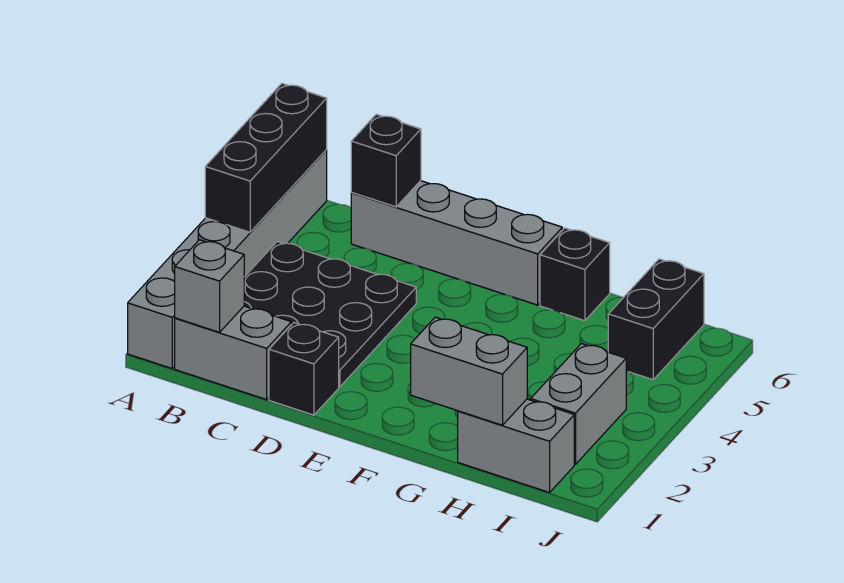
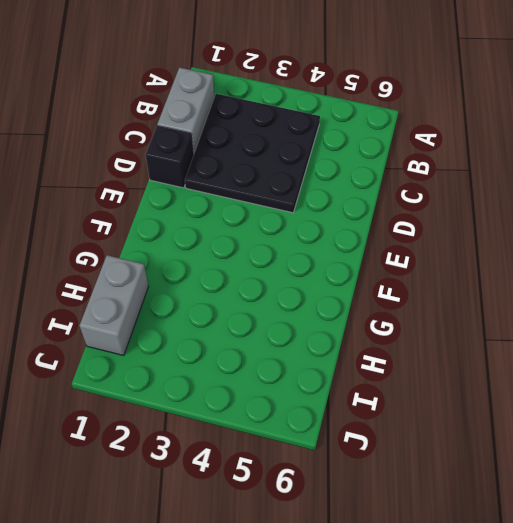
none -> grey brick A1:A6 level 1
none -> grey brick C6:F6 level 1
none -> black brick G6 level 1

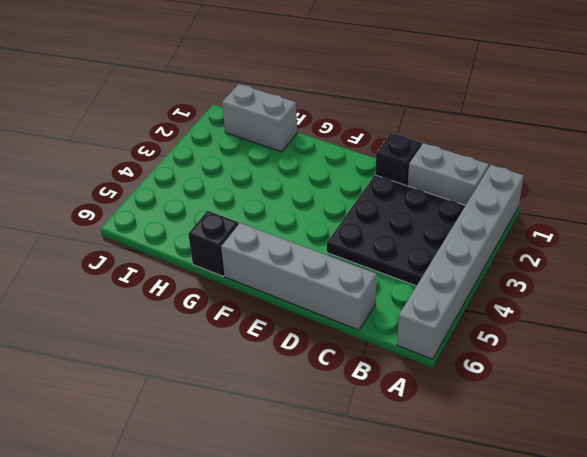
none -> grey brick I2:I3 level 1
none -> black brick I5:I6 level 1
none -> black brick A4:A6 level 2

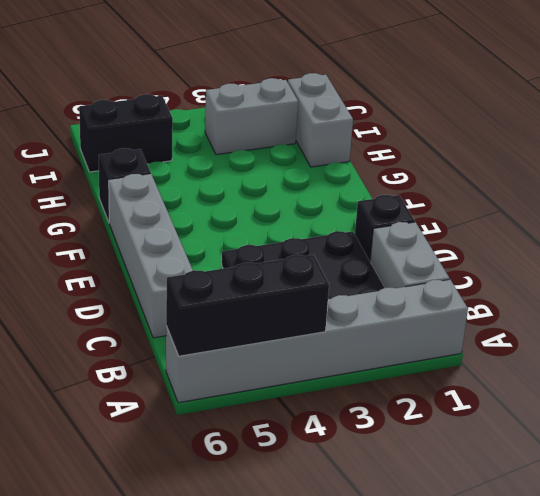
none -> grey brick B1 level 2
none -> black brick C6 level 2
none -> grey brick G1:H1 level 2

